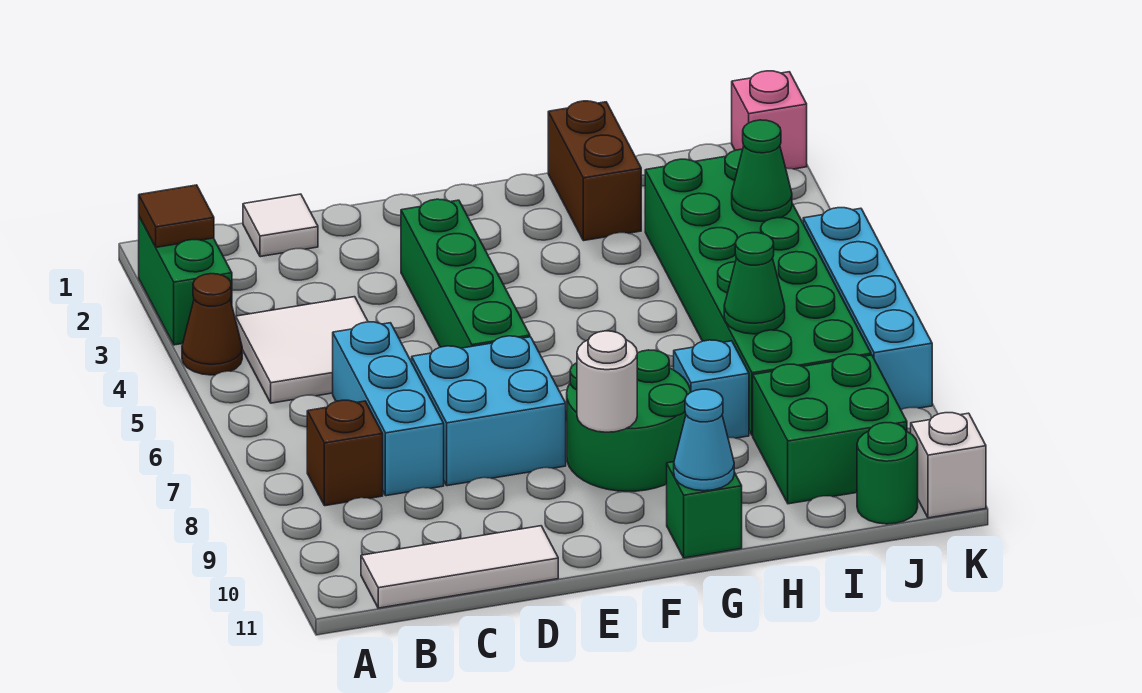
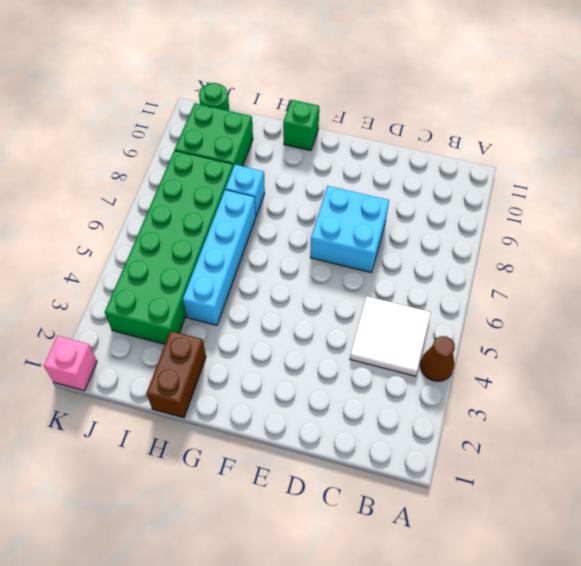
cyan brick H4:H7 level 1 -> cyan brick K5:K8 level 1
none -> green brick A2:A3 level 1
none -> brown brick B8 level 1
none -> white tile B11:D11 level 1

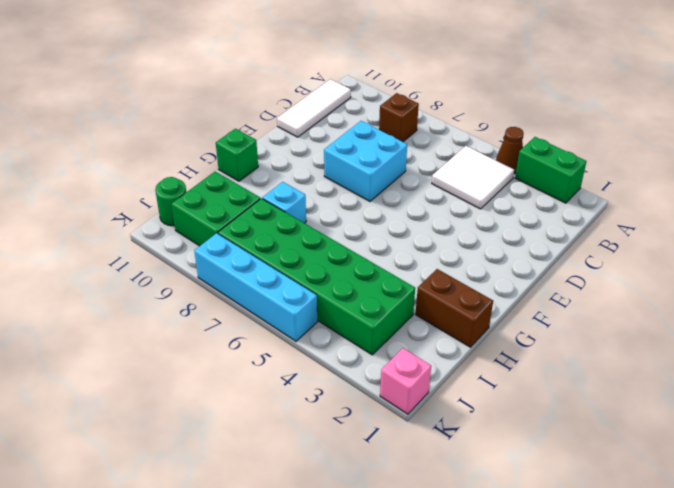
none -> white tile C1 level 1
none -> cyan brick C6:C8 level 1
none -> green brick E3:E6 level 1

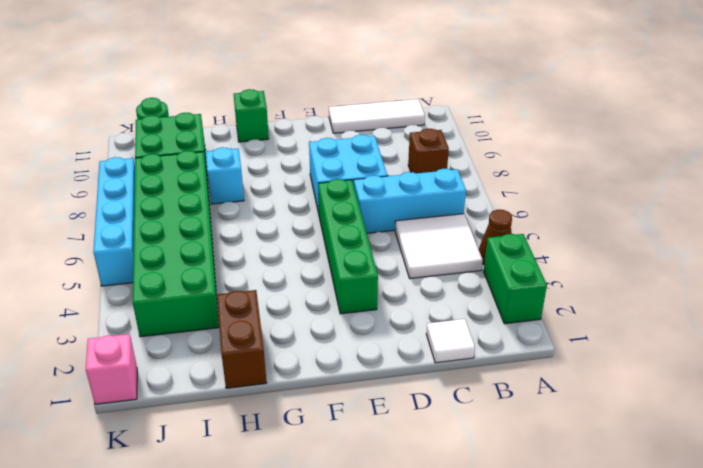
cyan brick B6:D6 level 1 -> cyan brick C6:C8 level 1
none -> green round brick F8:G9 level 1
none -> white brick K11 level 1
none -> brown tile A2 level 2

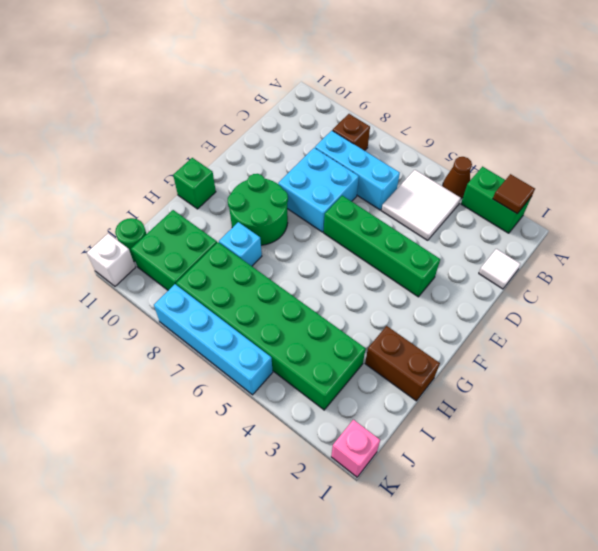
none -> white tile B11:D11 level 1
none -> white round brick F9 level 2
none -> cyan cone G11 level 2

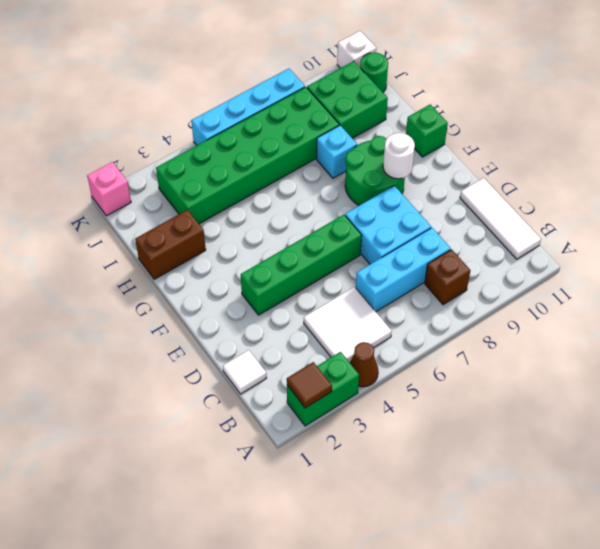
none -> cyan cone G11 level 2
none -> green cone I7 level 2
none -> green cone J4 level 2

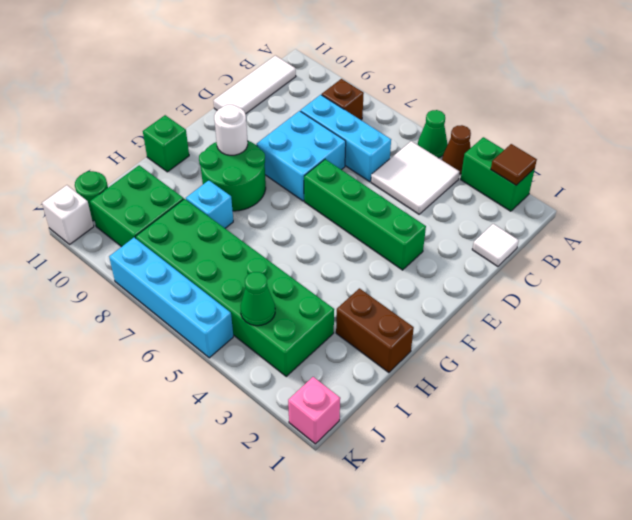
green cone A5 level 1 -> green cone I7 level 2
none -> cyan cone G11 level 2

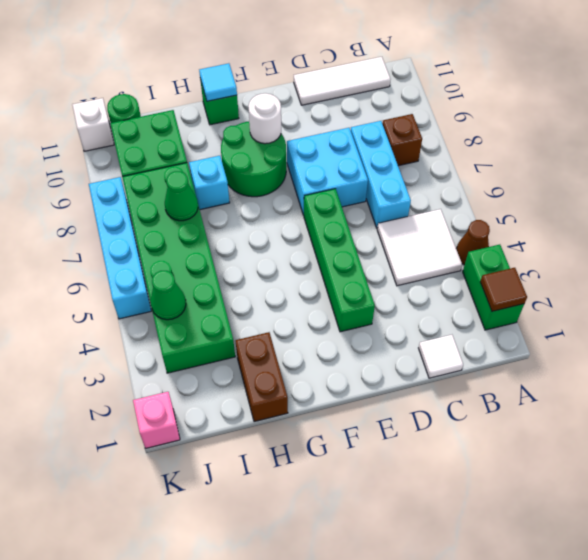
cyan tile G11 level 2 -> cyan cone G11 level 2

